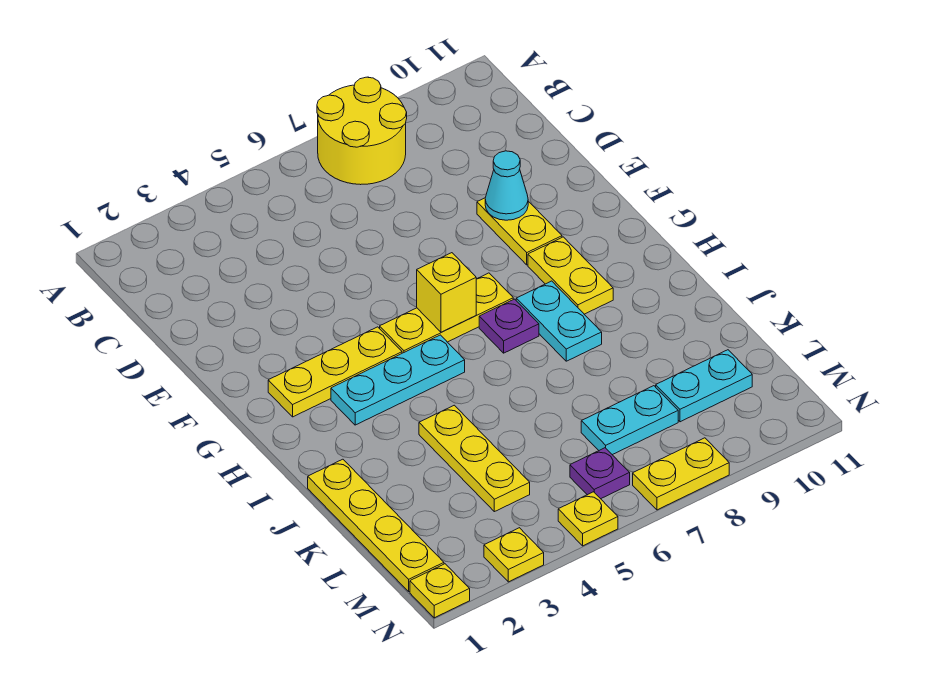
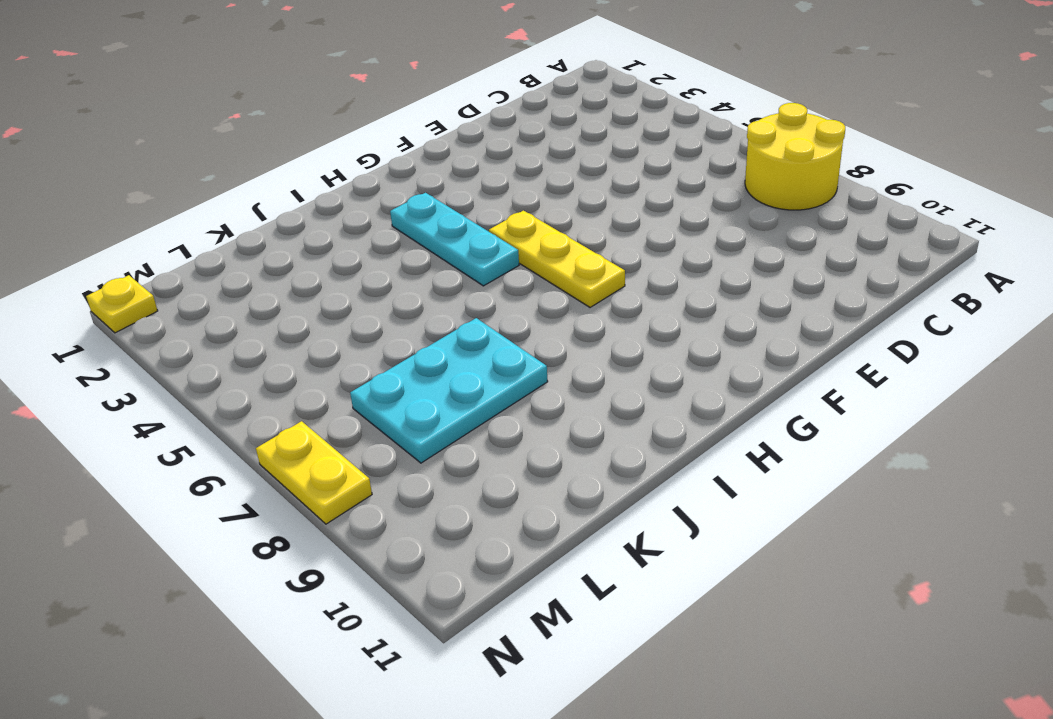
cyan plate J7:L8 level 1 -> cyan plate L7:L8 level 1
none -> yellow plate E9:F9 level 1
none -> yellow plate G2:G4 level 1
none -> yellow plate G9:H9 level 1

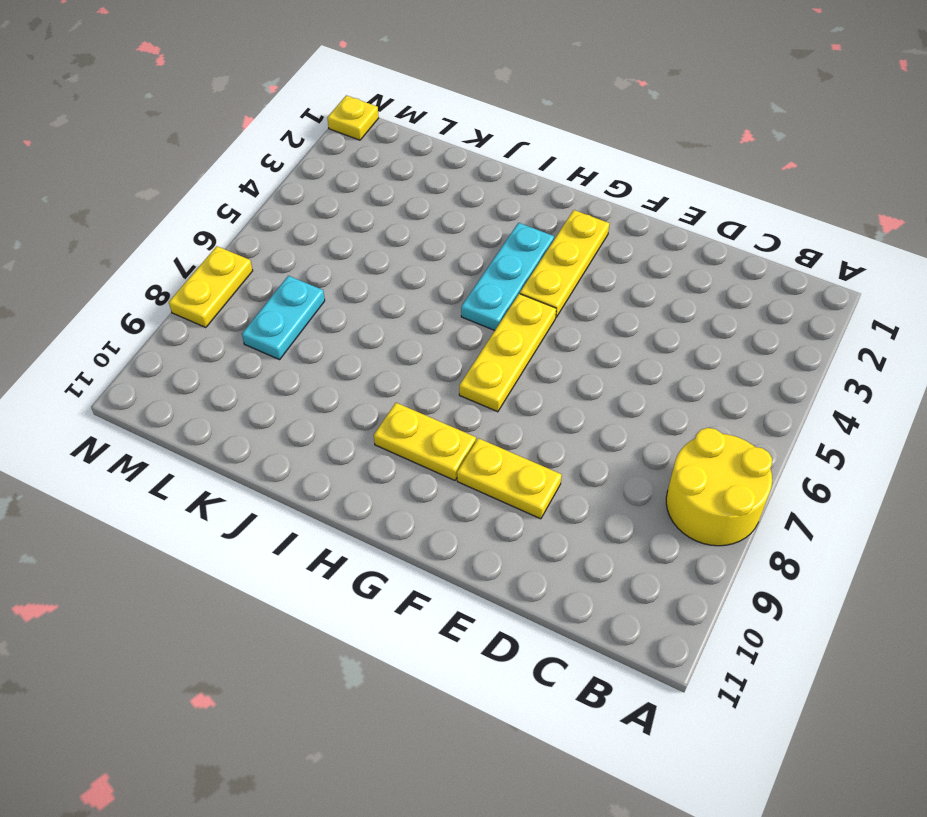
none -> purple plate H7 level 1
none -> cyan plate H8:I8 level 1
none -> yellow plate J1:M1 level 1

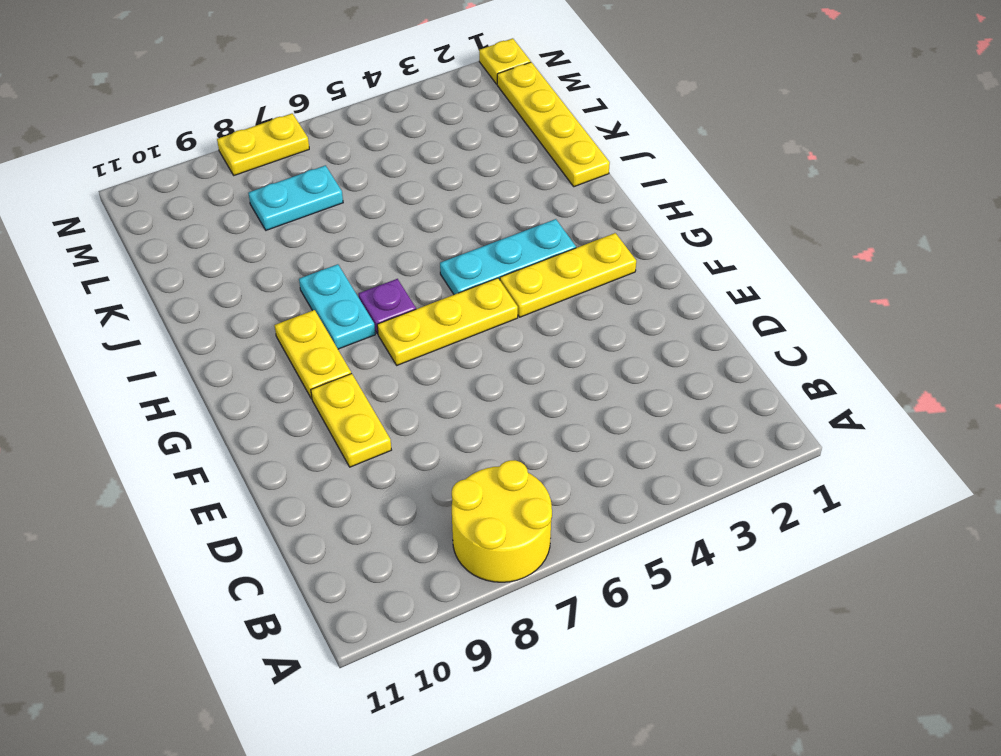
none -> yellow plate J4:L4 level 1
none -> cyan plate L9:L10 level 1
none -> purple plate M6 level 1

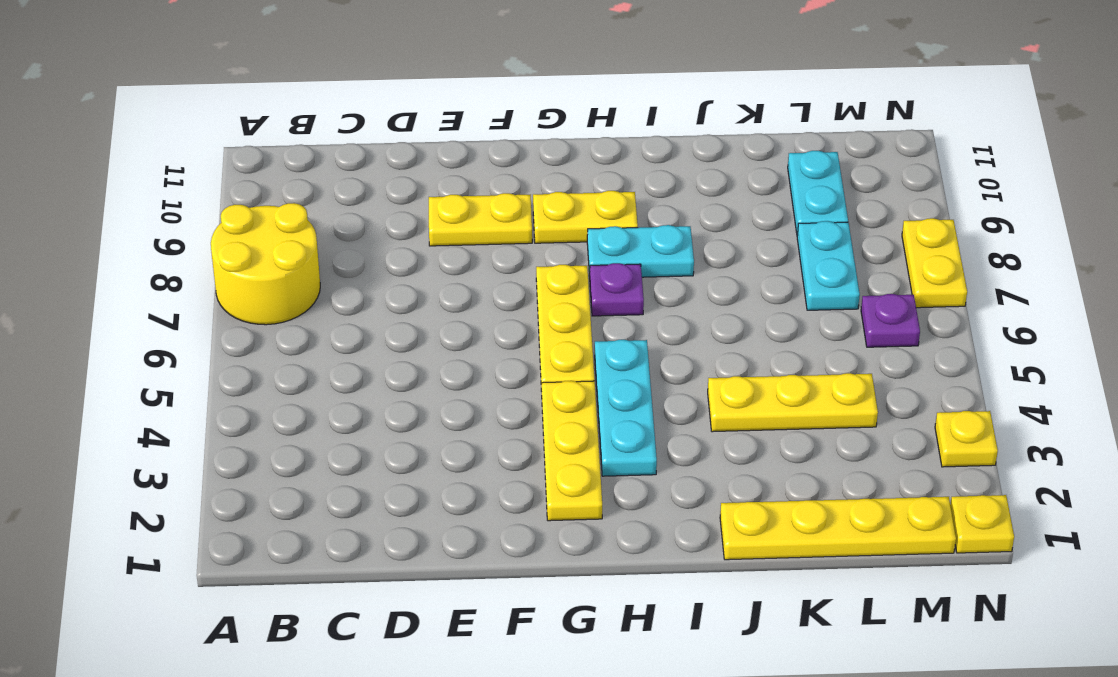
none -> yellow plate N5 level 1
none -> cyan cone E9 level 2
none -> yellow brick G6 level 2

